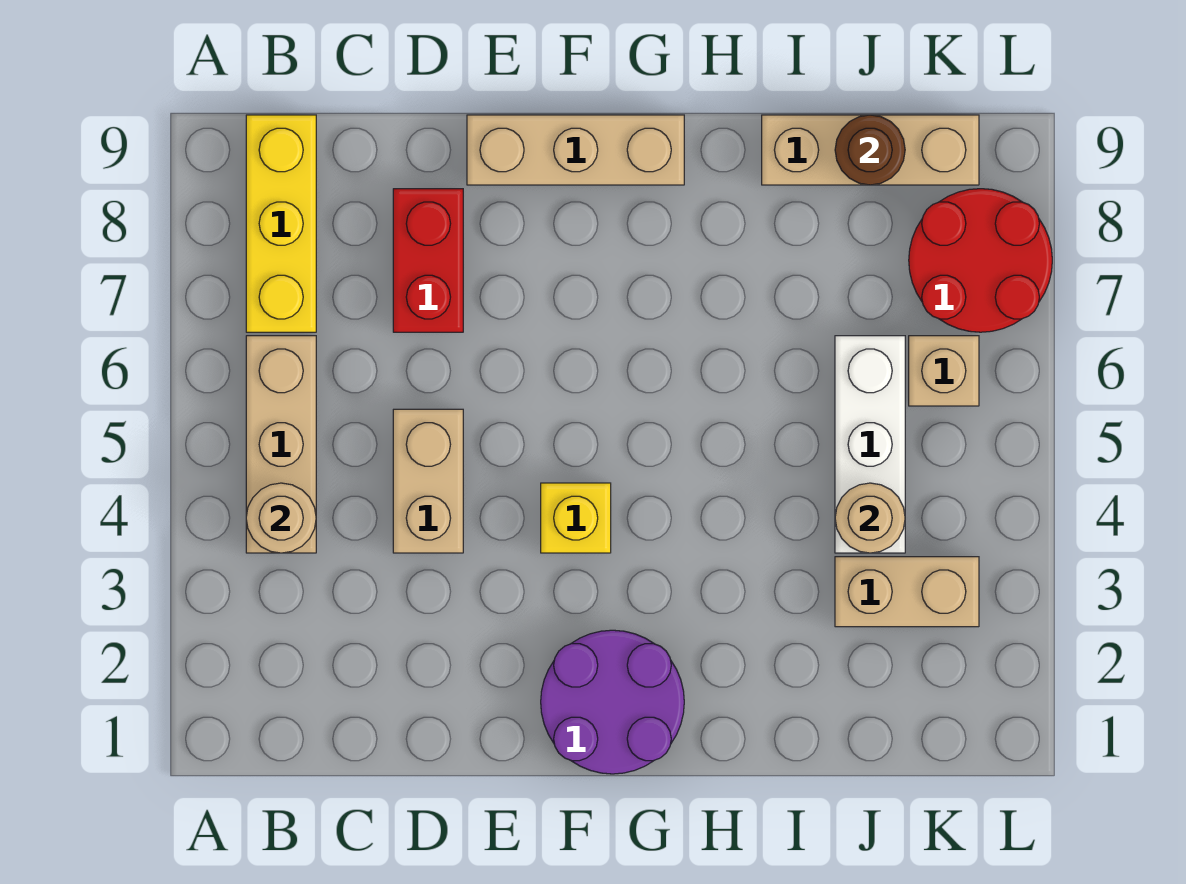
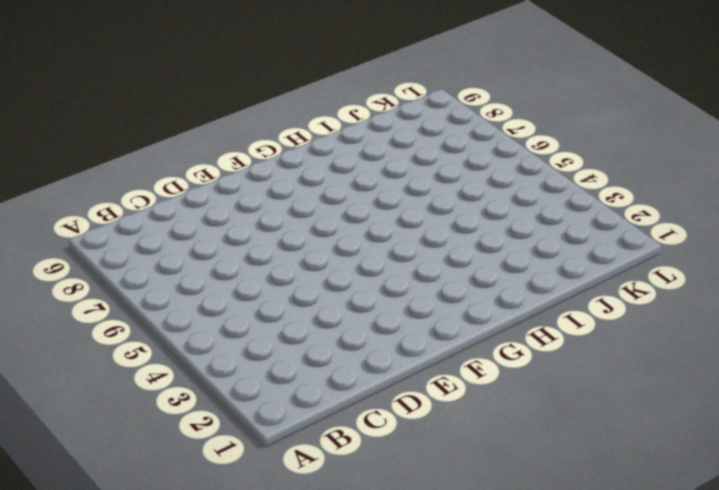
none -> tan brick B4:B6 level 1
none -> yellow brick B7:B9 level 1
none -> tan brick D4:D5 level 1

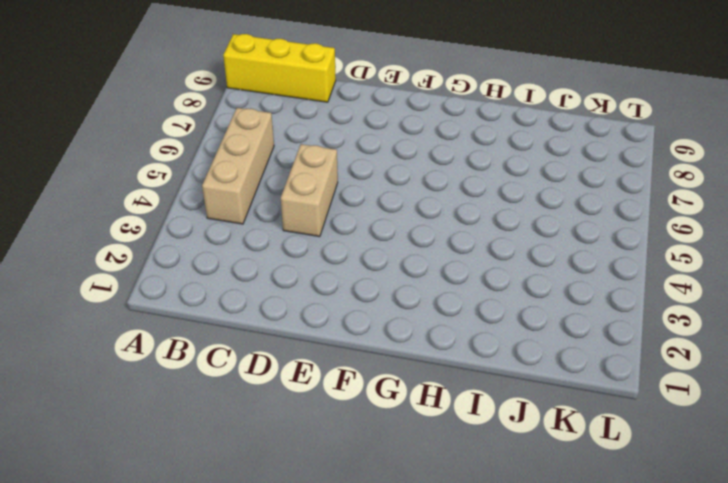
yellow brick A9:C9 level 1 -> yellow brick B7:B9 level 1
none -> red brick D7:D8 level 1
none -> tan brick E9:G9 level 1
none -> purple round brick F1:G2 level 1

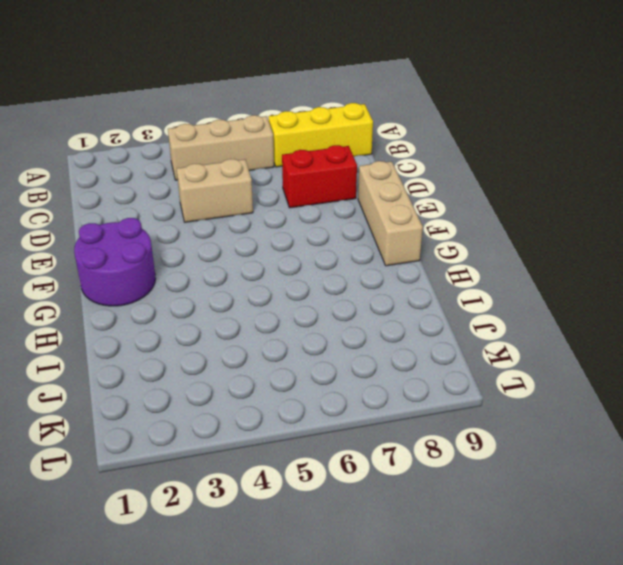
none -> yellow brick F4 level 1
none -> tan brick I9:K9 level 1
none -> tan brick J3:K3 level 1

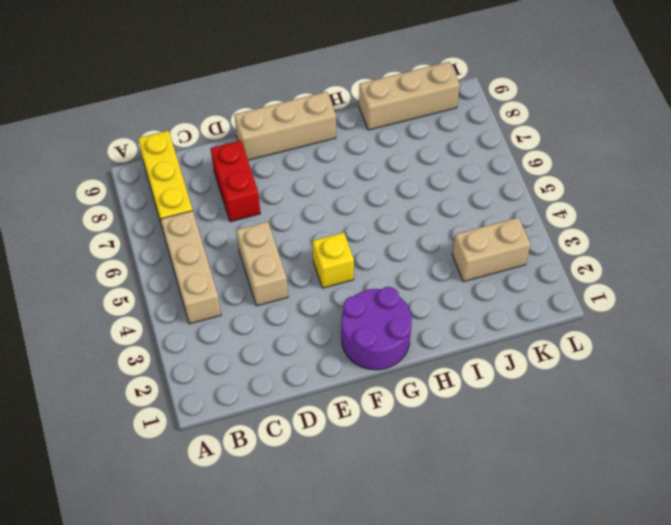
none -> white brick J4:J6 level 1
none -> tan brick K6 level 1
none -> red round brick K7:L8 level 1

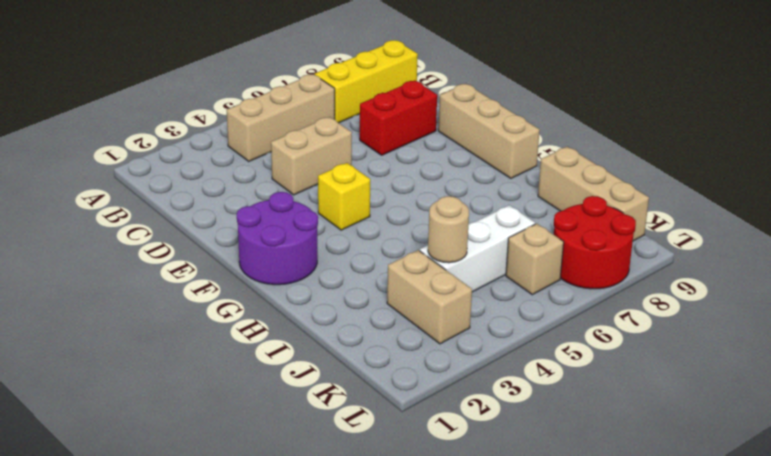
none -> tan round brick B4 level 2
none -> brown round brick J9 level 2

